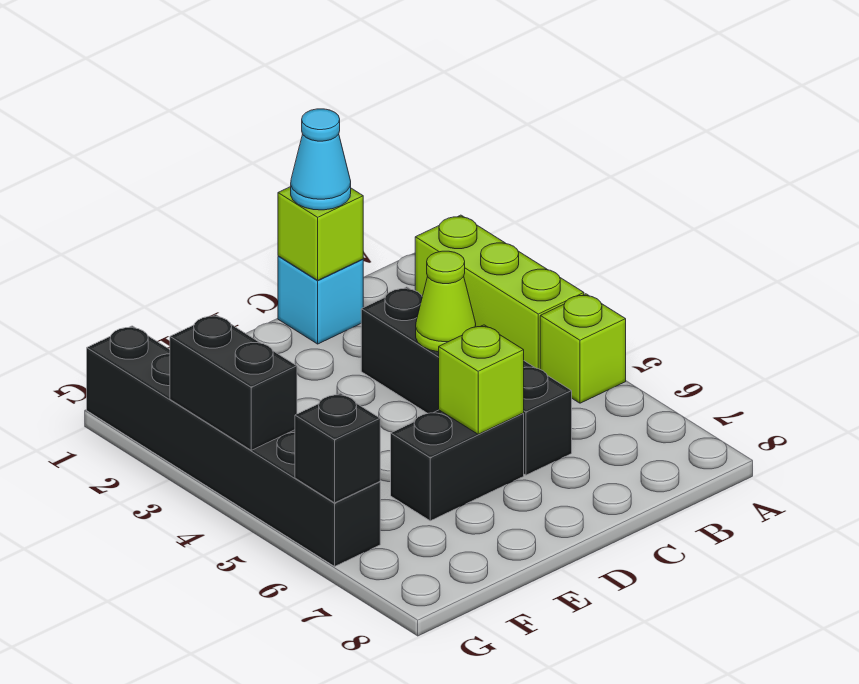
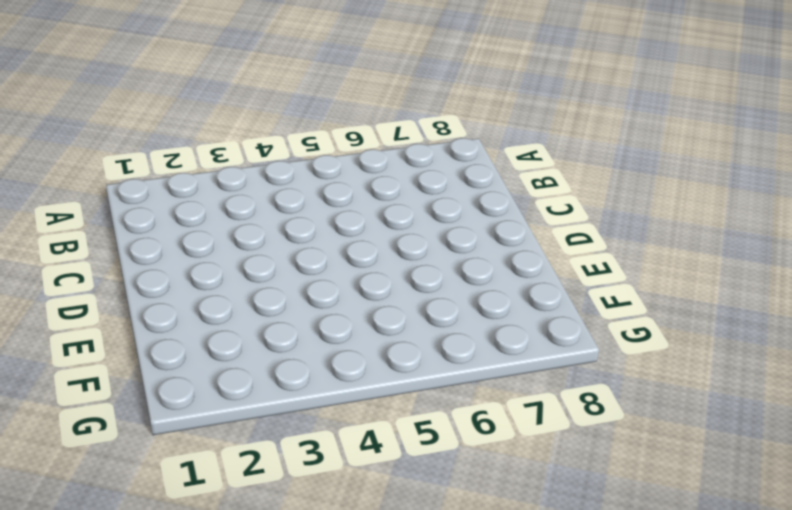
none -> lime brick A2:A4 level 1
none -> lime brick A5 level 1
none -> cyan brick C1 level 1

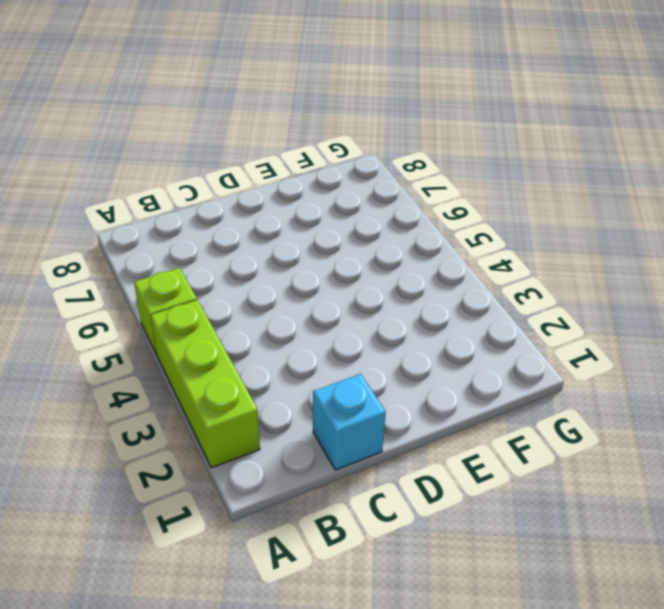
none -> black brick C3:C6 level 1
none -> black brick D6:E6 level 1
none -> black brick G1:G6 level 1

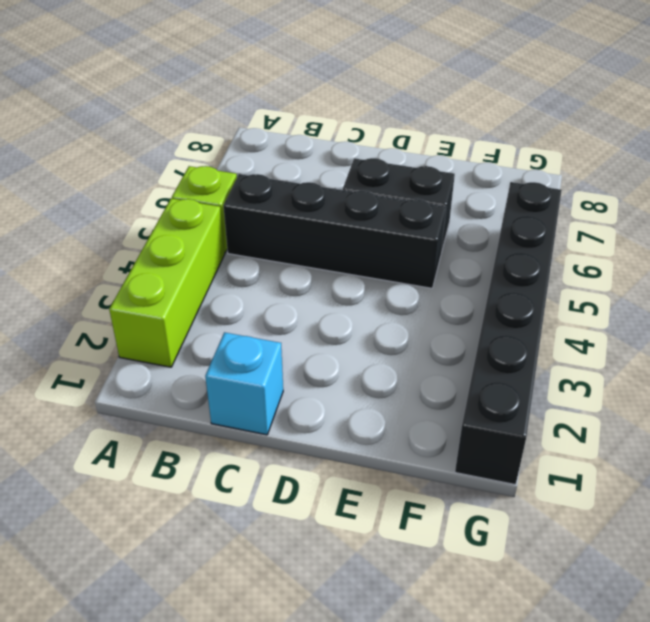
black brick B5:E5 level 1 -> black brick C3:C6 level 1
none -> lime brick C1 level 2
none -> lime cone C4 level 2
none -> lime brick D6 level 2

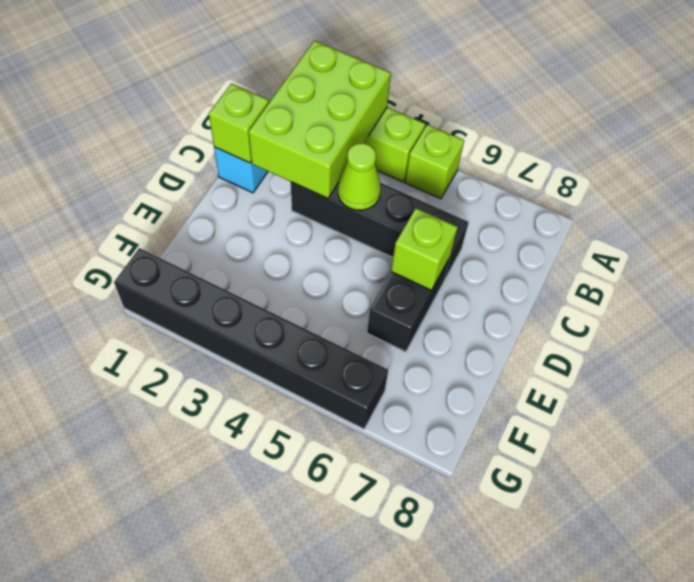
lime brick A2:C3 level 2 -> none
none -> black brick G3:G4 level 2
none -> black brick G6 level 2
none -> cyan cone C1 level 3

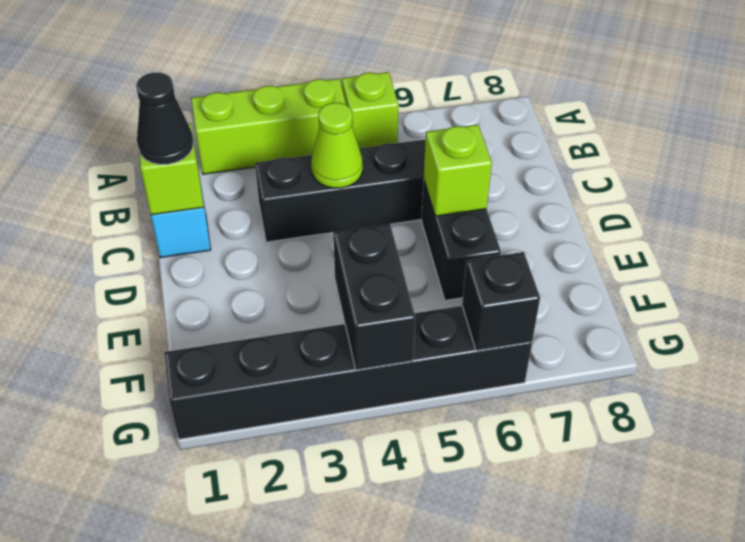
black cone C1 level 3 -> cyan cone C1 level 3
black brick F4:G4 level 2 -> black brick G3:G4 level 2

